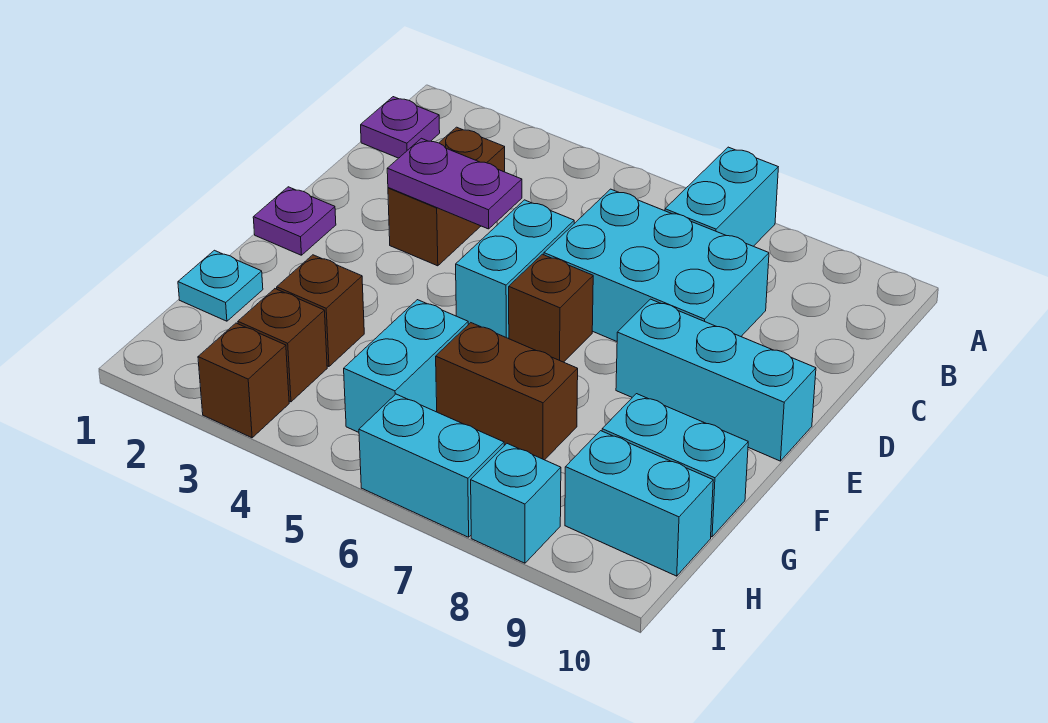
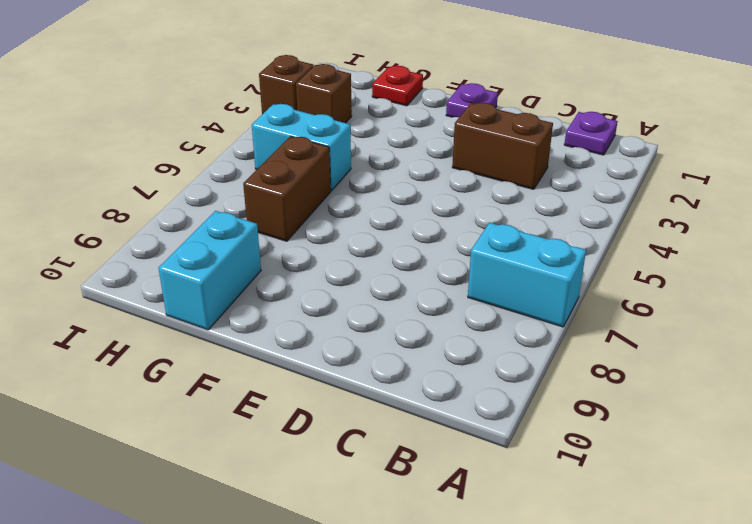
red plate G1 level 1 -> cyan plate G1 level 1
none -> cyan brick C6:D8 level 1
none -> cyan brick D5:E5 level 1
none -> brown brick E6 level 1

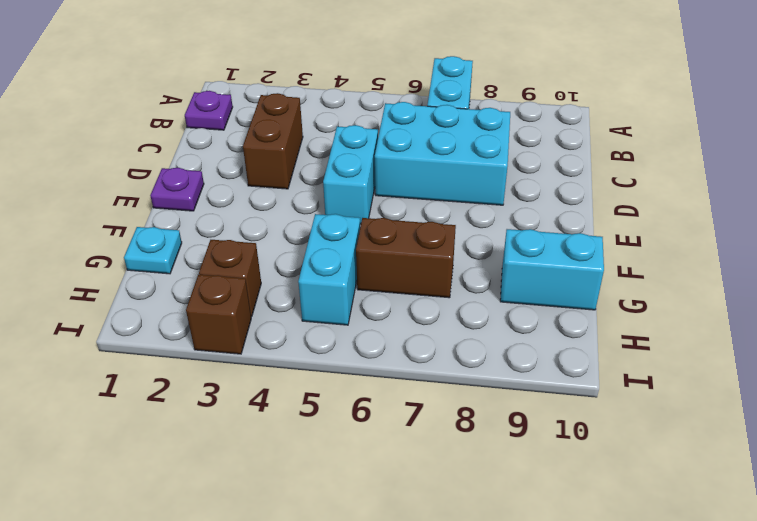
none -> brown brick E6 level 1
none -> cyan brick E8:E10 level 1
none -> brown brick G3 level 1

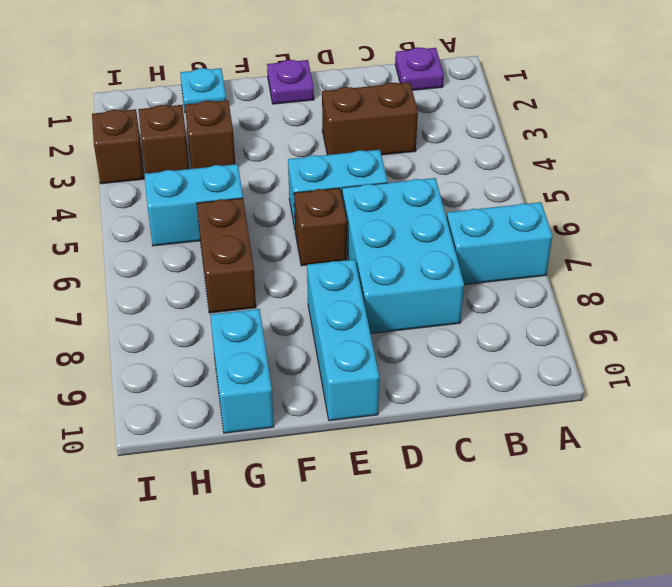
none -> cyan brick H9:H10 level 1
none -> cyan brick I6:I7 level 1
none -> cyan brick I8 level 1

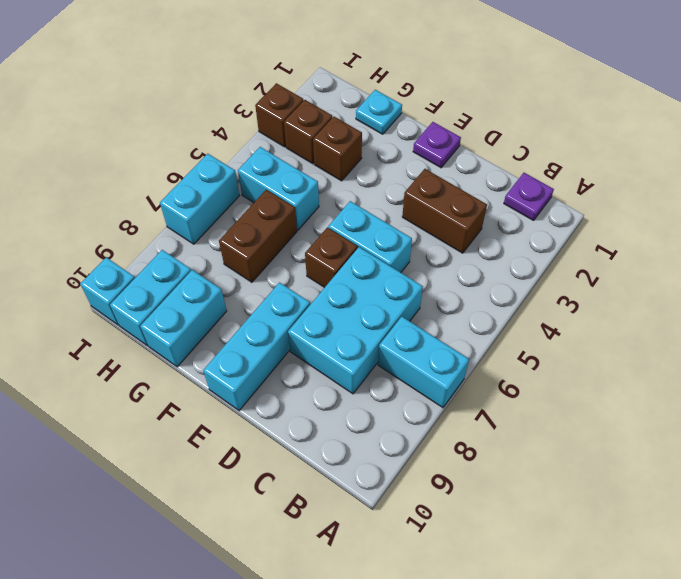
cyan brick I10 level 1 -> cyan brick I8 level 1
none -> purple plate D3:D4 level 2

